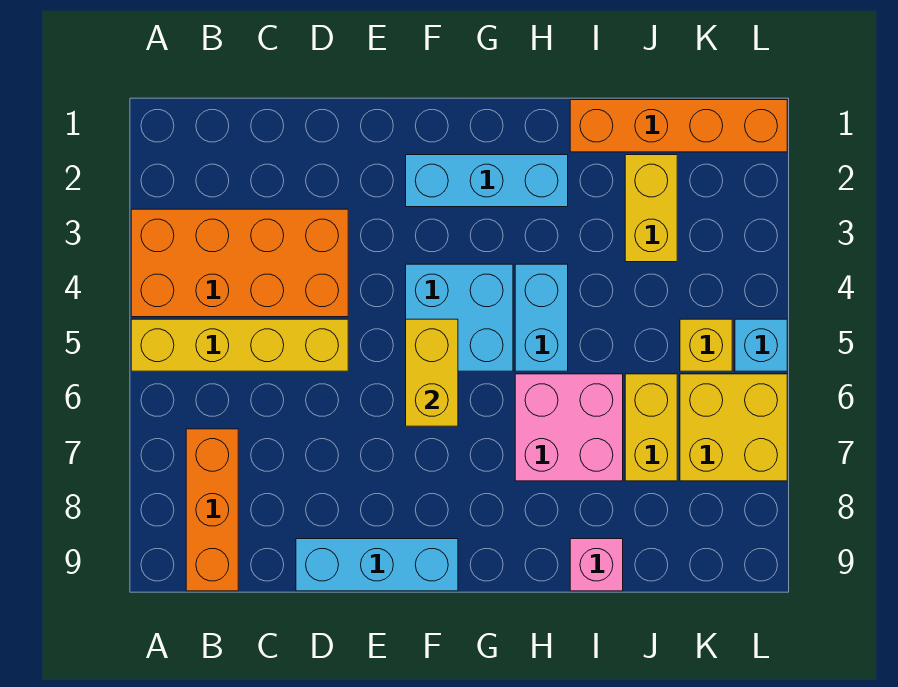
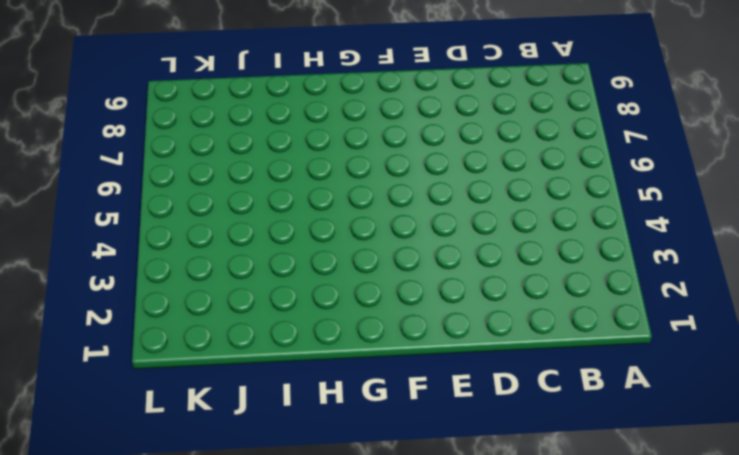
none -> orange brick A3:D4 level 1
none -> yellow brick A5:D5 level 1
none -> orange brick B7:B9 level 1

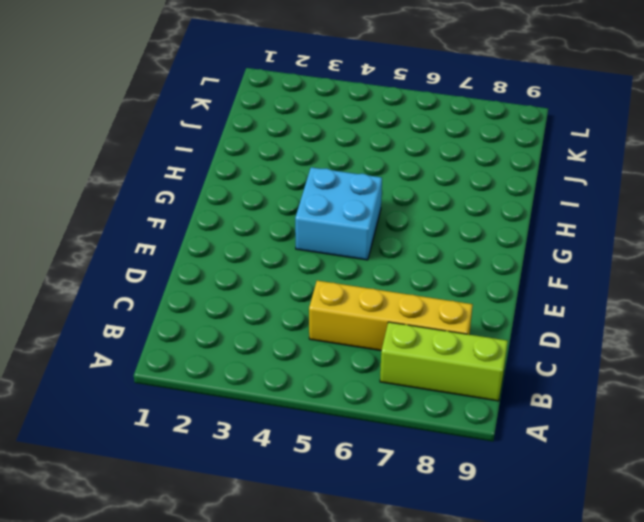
lime brick B7:B9 level 1 -> orange brick B7:B9 level 1
yellow brick C5:C8 level 1 -> yellow brick A5:D5 level 1
none -> orange brick A3:D4 level 1
none -> cyan brick D9:F9 level 1
none -> cyan brick F2:H2 level 1

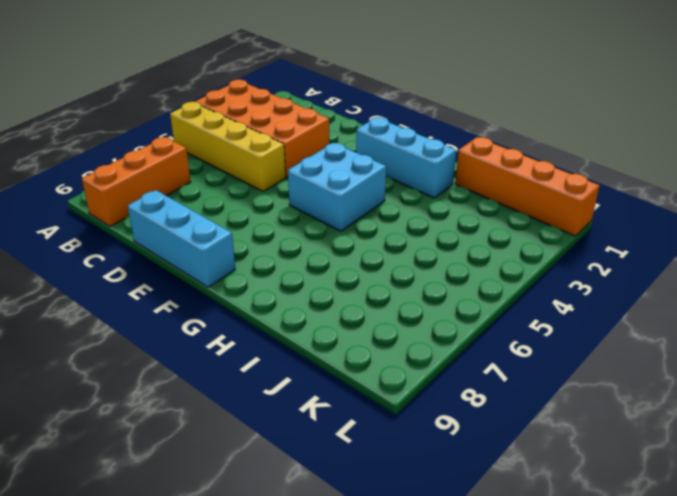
none -> cyan brick H4:H5 level 1
none -> pink brick H6:I7 level 1
none -> pink brick I9 level 1

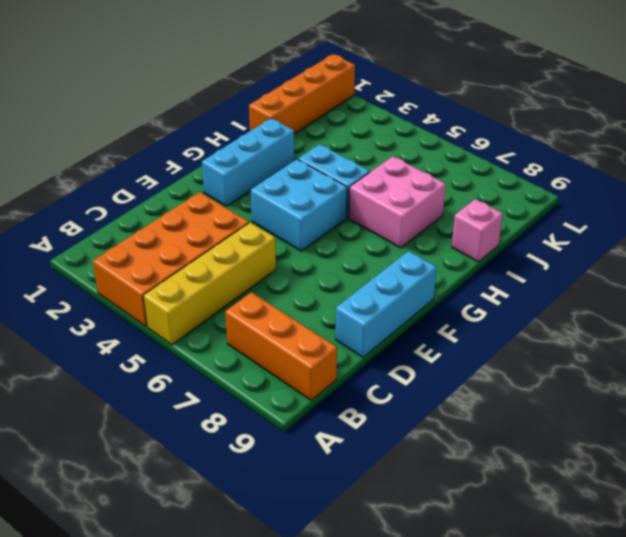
none -> yellow brick J2:J3 level 1
none -> yellow brick J6:J7 level 1
none -> yellow brick K5 level 1

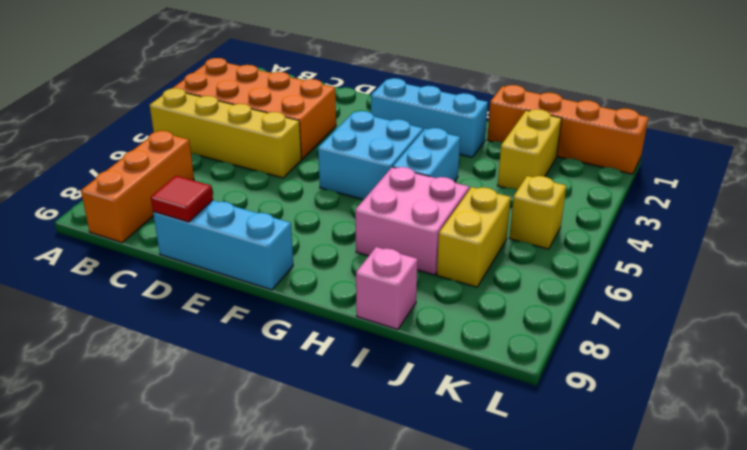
red tile D9 level 2 -> none
none -> yellow brick K6:L7 level 1
none -> cyan brick L5 level 1
none -> yellow brick F5:F6 level 2

